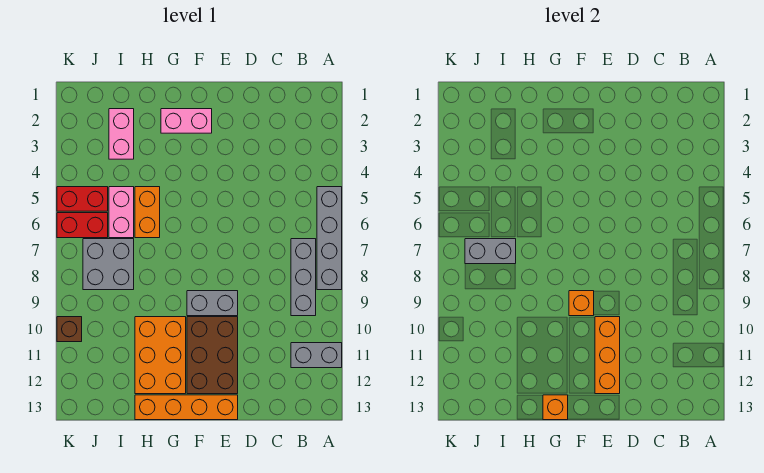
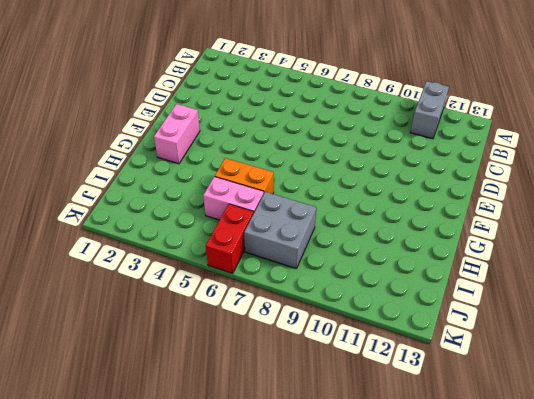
none -> grey brick A5:A8 level 1
none -> grey brick B7:B9 level 1
none -> grey brick E9:F9 level 1

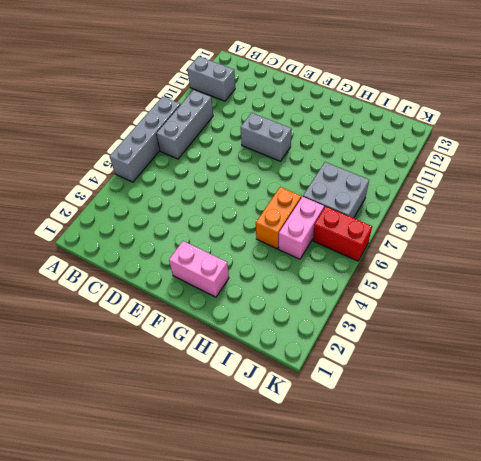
none -> brown brick E10:F12 level 1
none -> orange brick E13:H13 level 1
none -> orange brick G10:H12 level 1

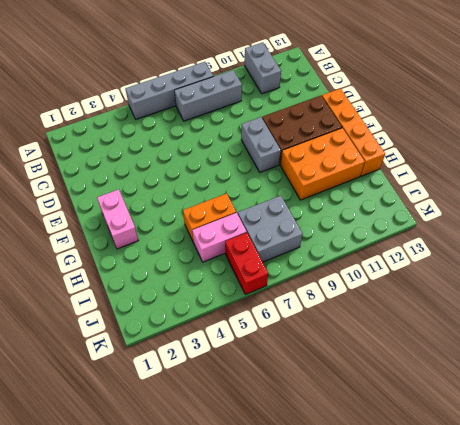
none -> pink brick I2:I3 level 1
none -> red brick J5:K5 level 1
none -> brown brick K10 level 1

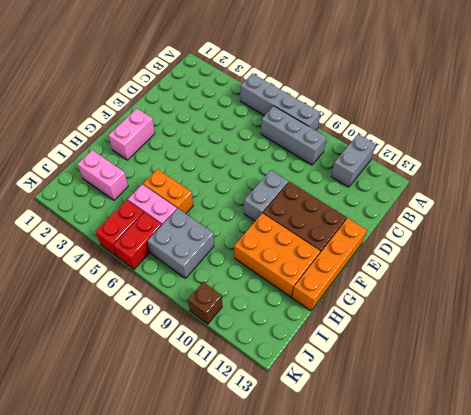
none -> orange brick E10:E12 level 2
none -> orange brick F9 level 2
none -> orange brick G13 level 2

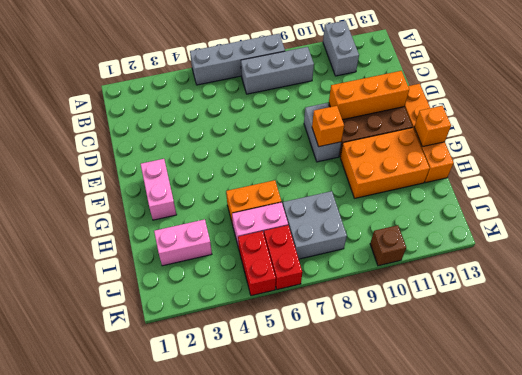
none -> grey brick I7:J7 level 2

